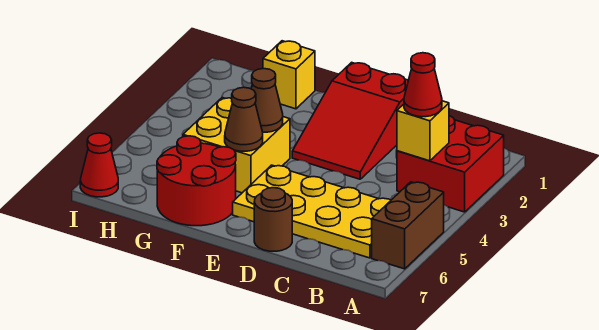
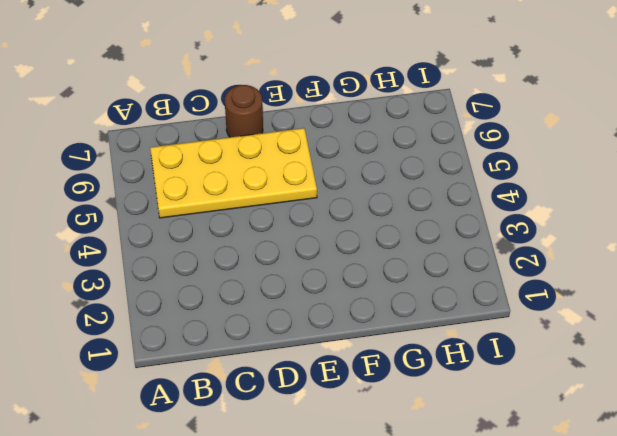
none -> red brick A2:B3 level 1
none -> brown brick A5:A6 level 1
none -> red slope D1:E3 level 1 top 1

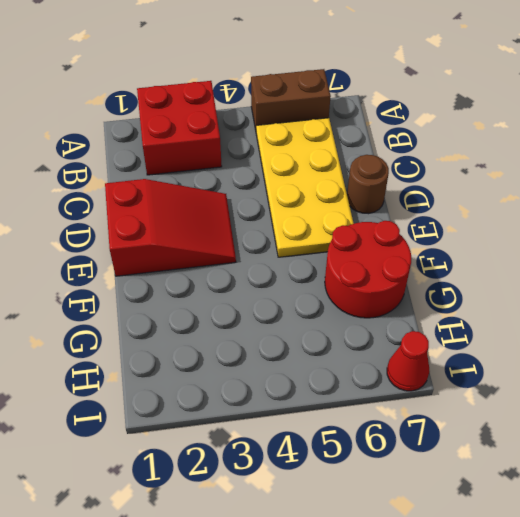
none -> yellow brick F4:G5 level 1
none -> yellow brick G1 level 1
none -> yellow brick B3 level 2

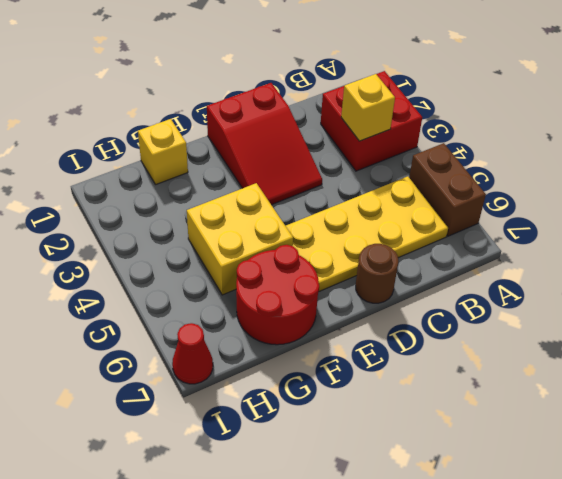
none -> brown cone F4 level 2
none -> brown cone F5 level 2
none -> red cone B3 level 3

